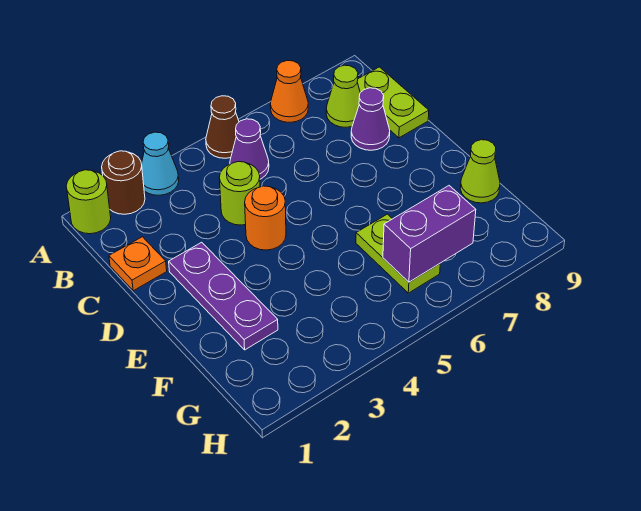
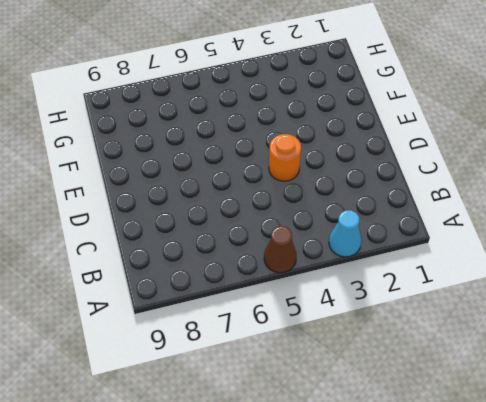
none -> lime round brick A1 level 1
none -> brown round brick A2 level 1
none -> orange cone A7 level 1

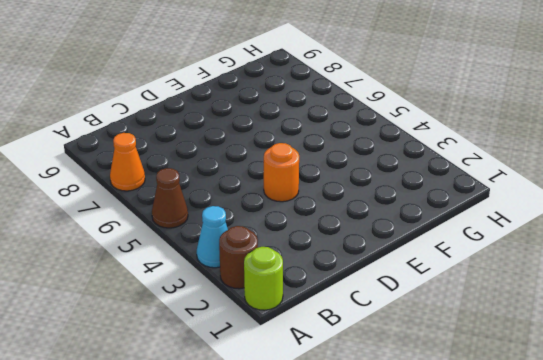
none -> purple cone B5 level 1
none -> lime cone B8 level 1
none -> lime plate B9:C9 level 1

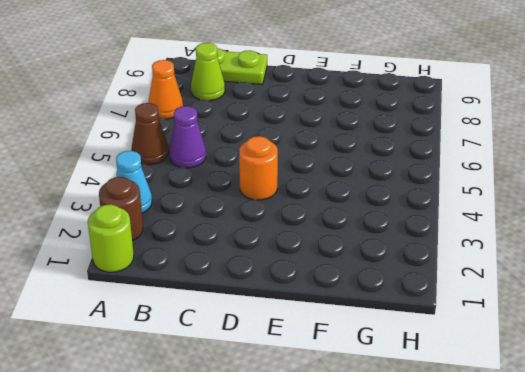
none -> orange plate C1 level 1
none -> lime round brick C4 level 1
none -> purple cone C8 level 1

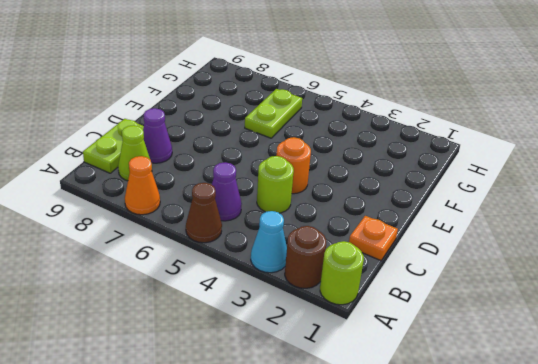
none -> purple plate D2:F2 level 1
none -> lime cone F9 level 1
none -> purple brick G6:G7 level 2

